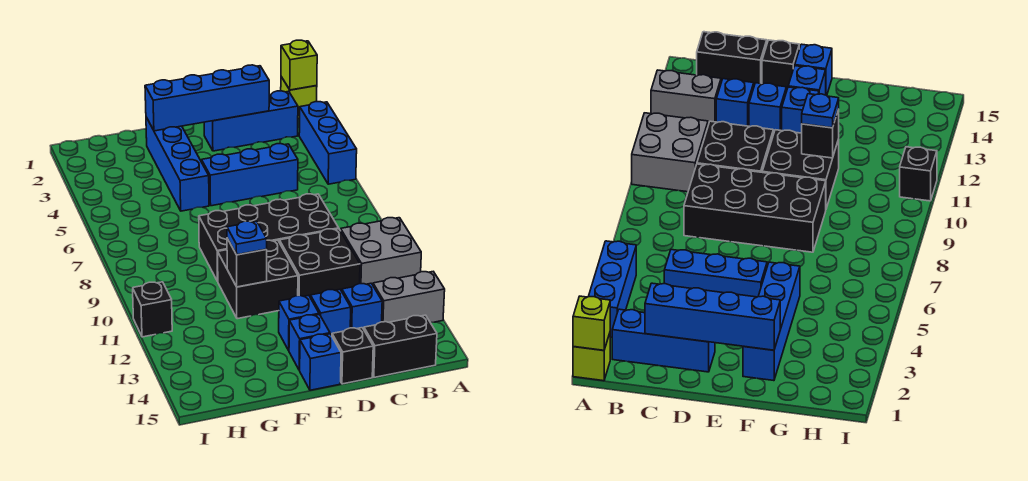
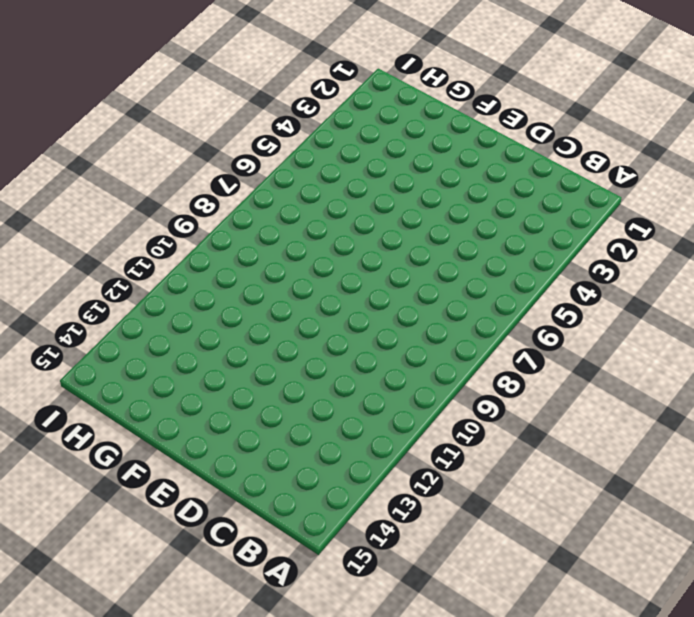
none -> lime brick A1 level 1
none -> blue brick A3:A5 level 1
none -> grey brick A10:B11 level 1

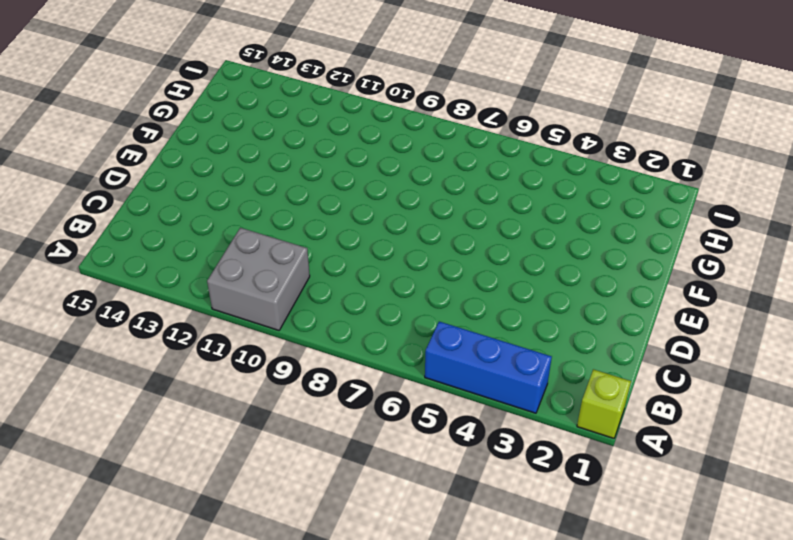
none -> grey brick A13:B13 level 1
none -> blue brick B2:D2 level 1
none -> black brick B15:C15 level 1

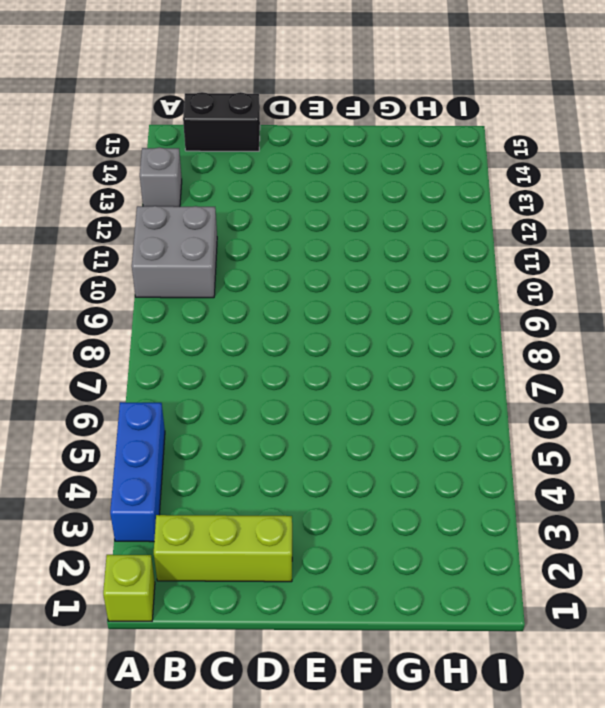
grey brick A13 level 1 -> grey brick A13:B13 level 1
lime brick B2:D2 level 1 -> blue brick B2:D2 level 1
none -> blue brick C5:E5 level 1
none -> black brick C8:F9 level 1
none -> black brick C10:D11 level 1

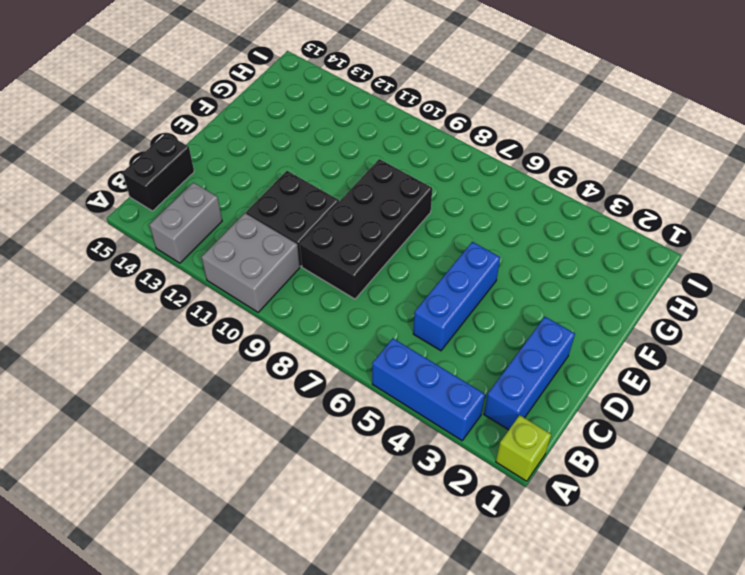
none -> blue brick C13 level 1
none -> blue brick D13 level 1
none -> black brick D15 level 1

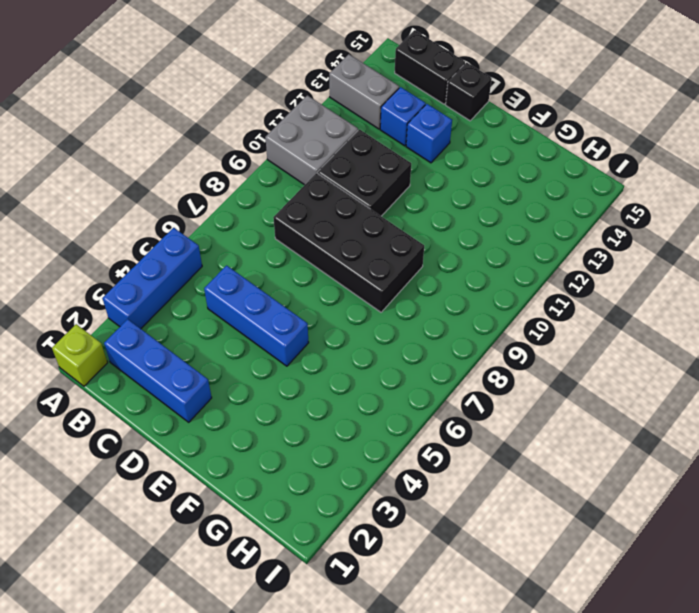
none -> black brick E10:F11 level 1
none -> blue brick E13 level 1
none -> blue brick E14 level 1

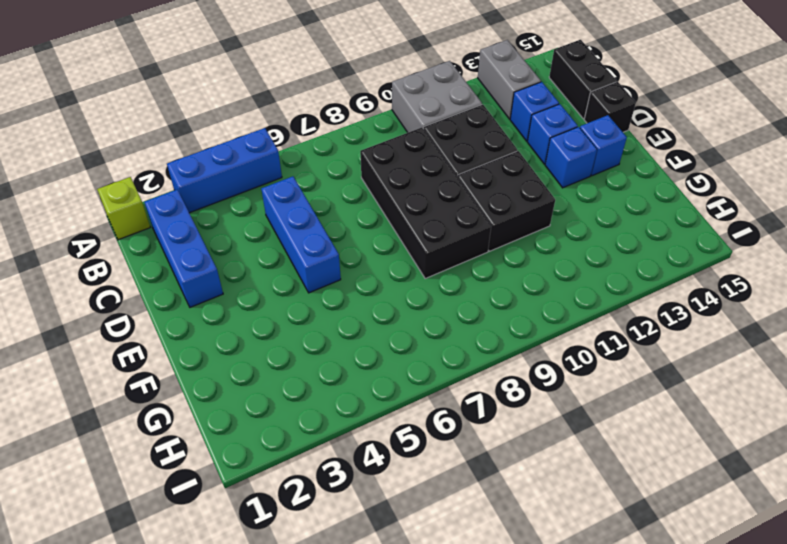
none -> blue brick E15 level 1
none -> blue brick F2:F5 level 1
none -> black brick I11 level 1

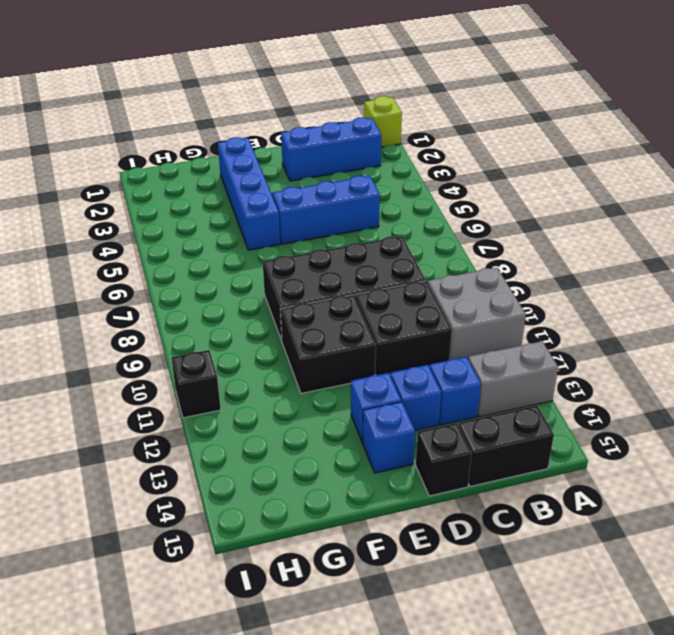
none -> blue brick A3:A5 level 1
none -> blue brick E15 level 1
none -> lime brick A1 level 2

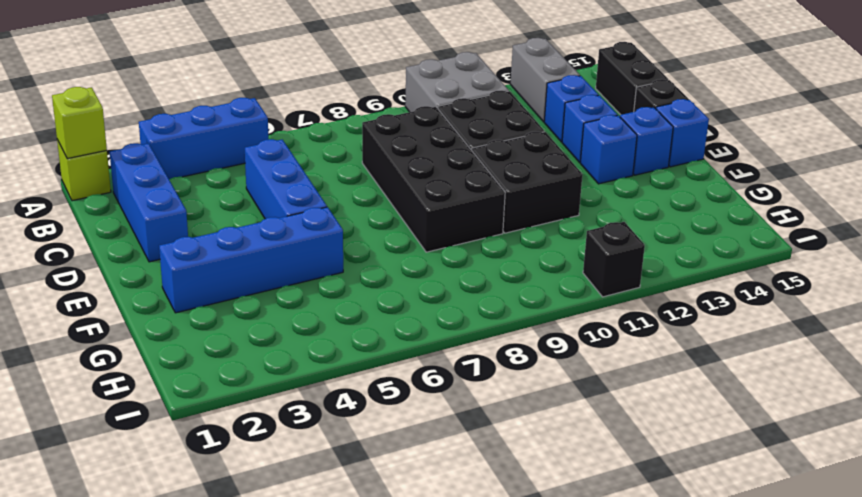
none -> blue brick C2:F2 level 2
none -> black brick F11 level 2
none -> blue plate F11 level 3

